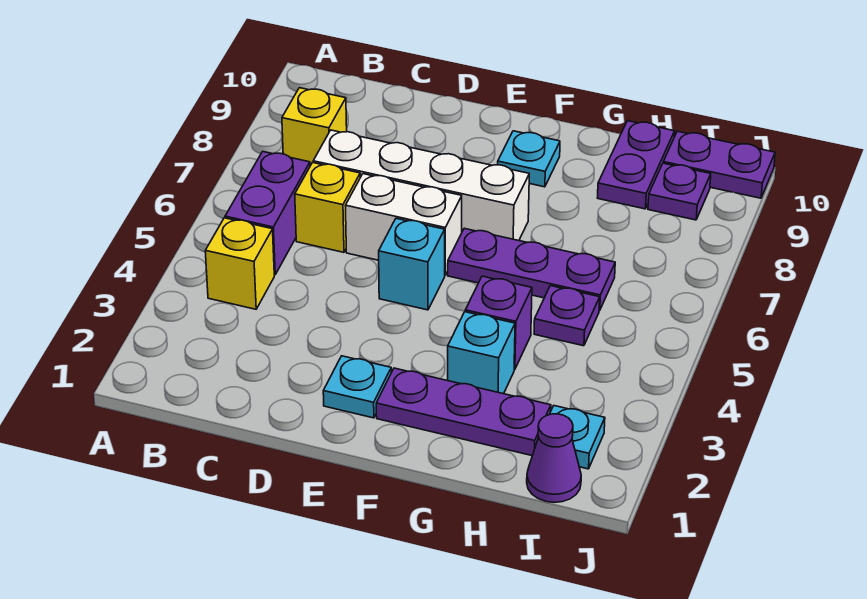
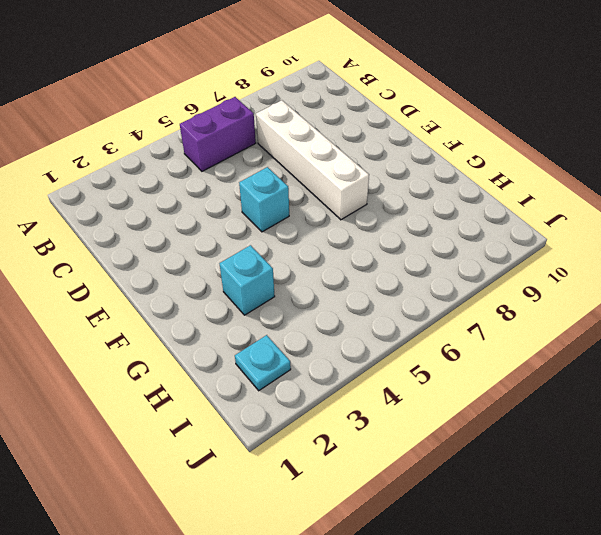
none -> yellow brick B4 level 1
none -> yellow brick B8 level 1
none -> yellow brick C6 level 1

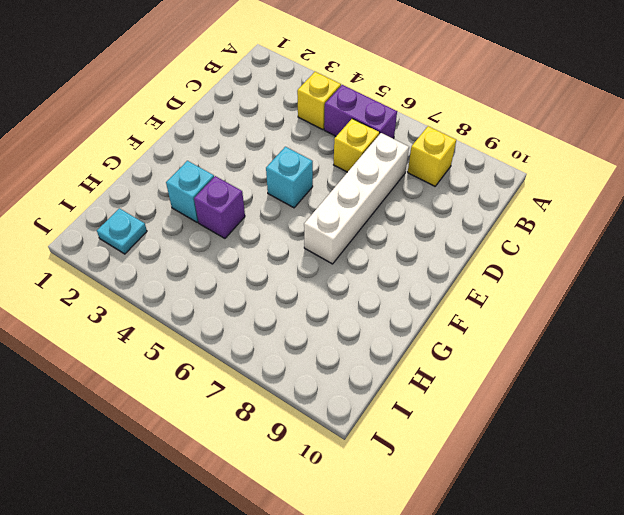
none -> white brick D6:E6 level 1
none -> cyan plate E2 level 1
none -> purple plate F2:H2 level 1

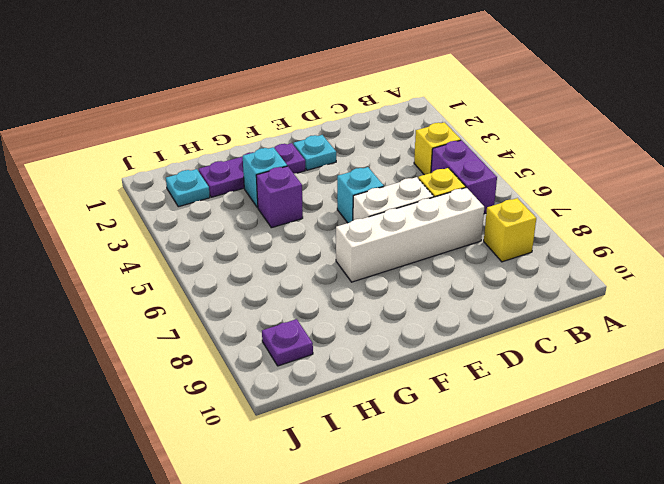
none -> purple plate F6:H6 level 1
none -> cyan plate F9 level 1
none -> purple plate H5 level 1

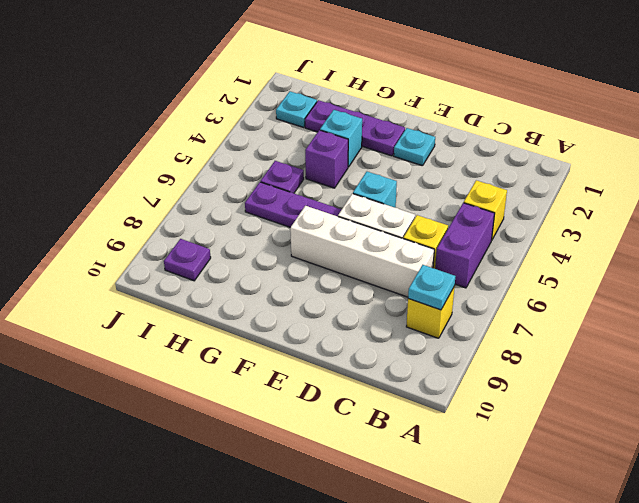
cyan plate B8 level 2 -> cyan plate F9 level 1
none -> purple plate H9:H10 level 1
none -> purple cone I1 level 1
none -> purple plate I10:J10 level 1

